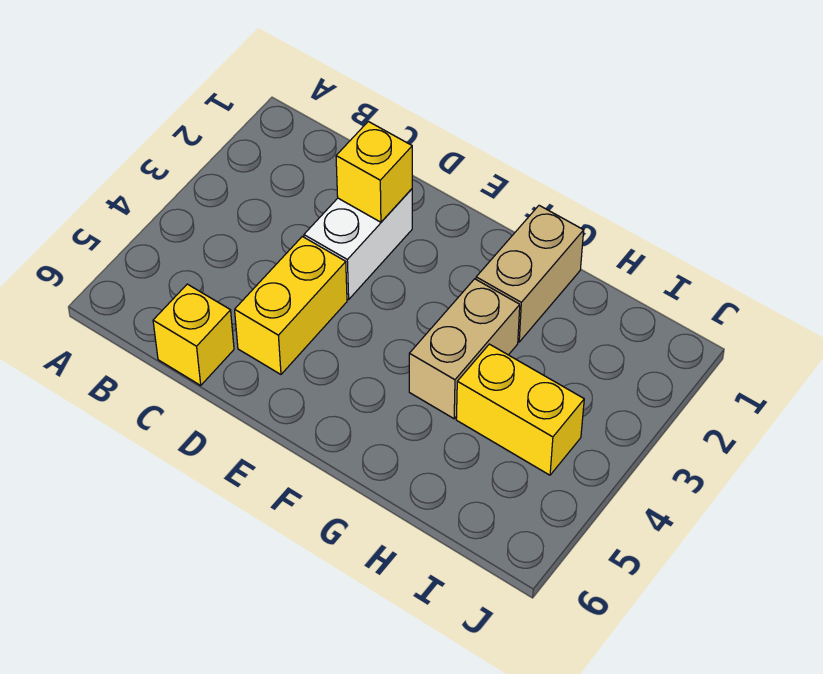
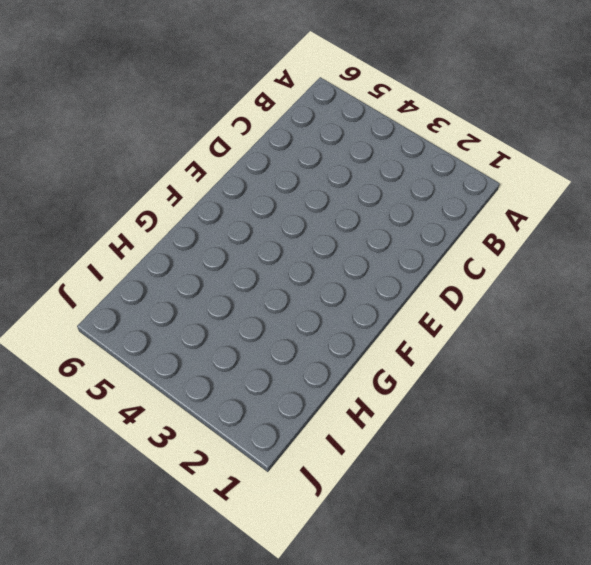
none -> yellow brick C6 level 1
none -> white brick D2:D3 level 1

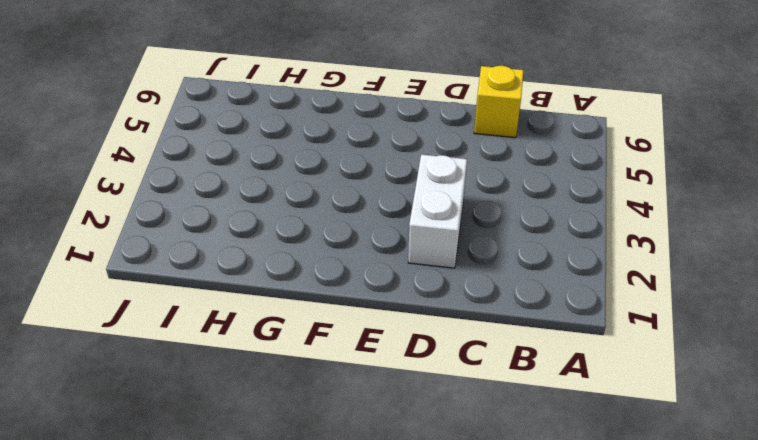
none -> yellow brick D4:D5 level 1
none -> tan brick G1:G2 level 1

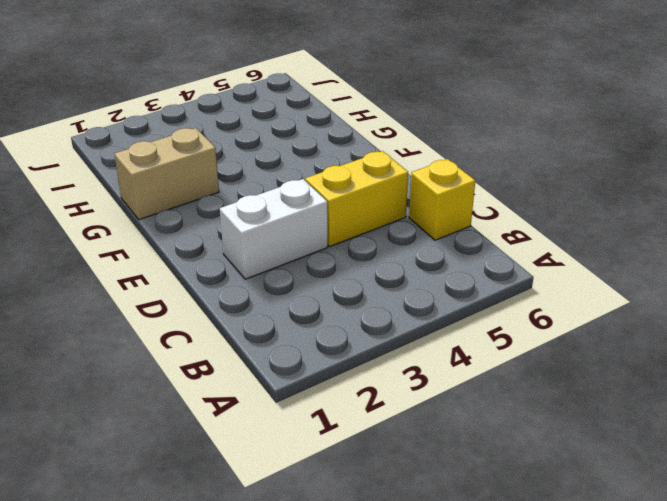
none -> tan brick G3:G4 level 1
none -> yellow brick H4:I4 level 1

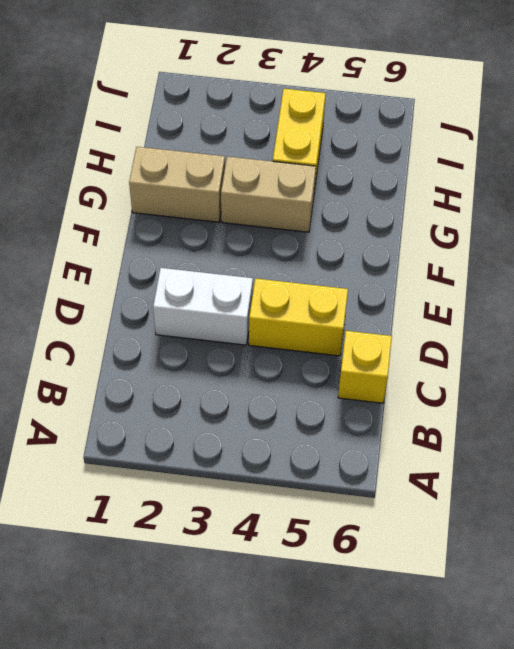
none -> yellow brick D2 level 2

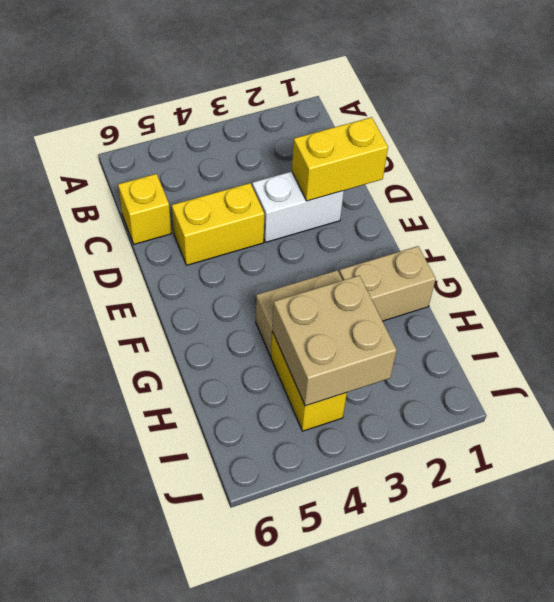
yellow brick D1:D2 level 2 -> yellow brick D2 level 2
tan brick H3:I4 level 2 -> none

